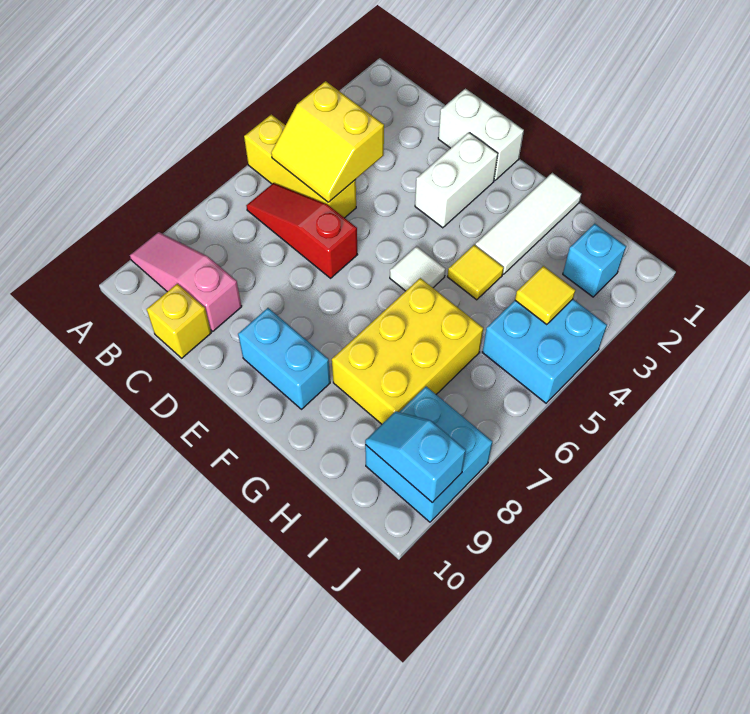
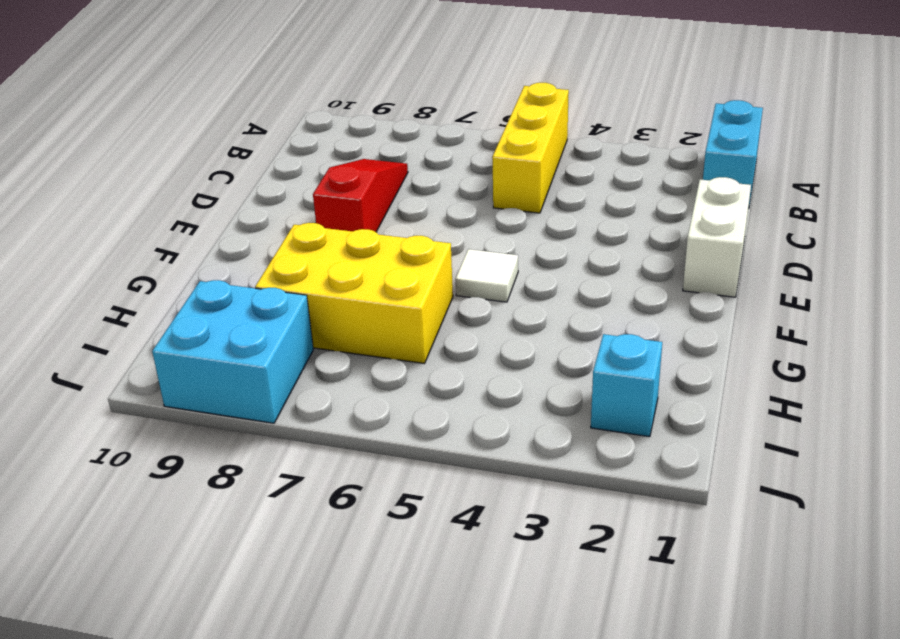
cyan brick A1:B1 level 1 -> cyan brick E9:F9 level 1
red slope C8:E8 level 1 top E -> red slope B6:D6 level 1 top D
none -> pink slope A9:C9 level 1 top C
none -> yellow brick C10 level 1
none -> white brick E2:E3 level 1

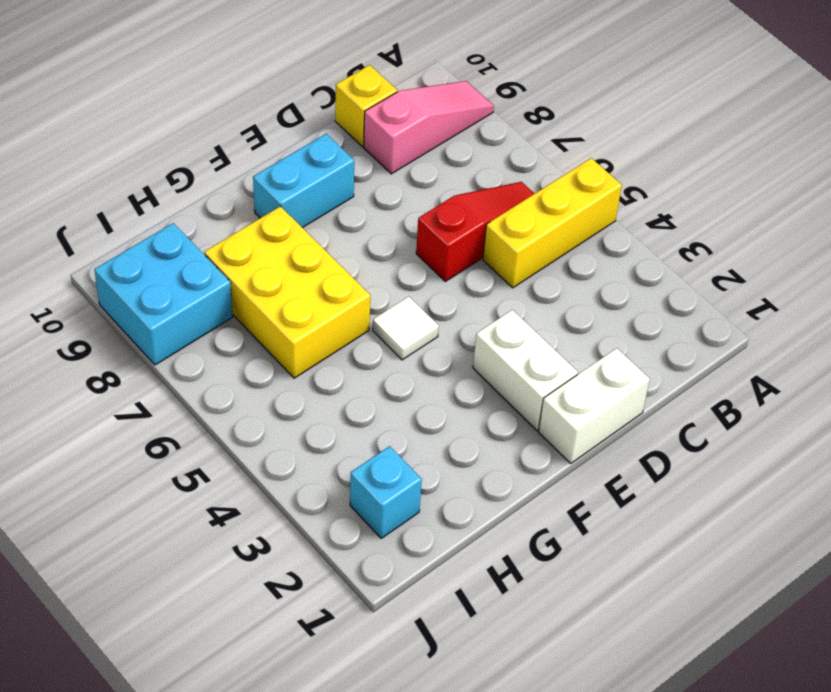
none -> white tile G1:G3 level 1
none -> yellow tile G4 level 1
none -> cyan brick I4:J5 level 1

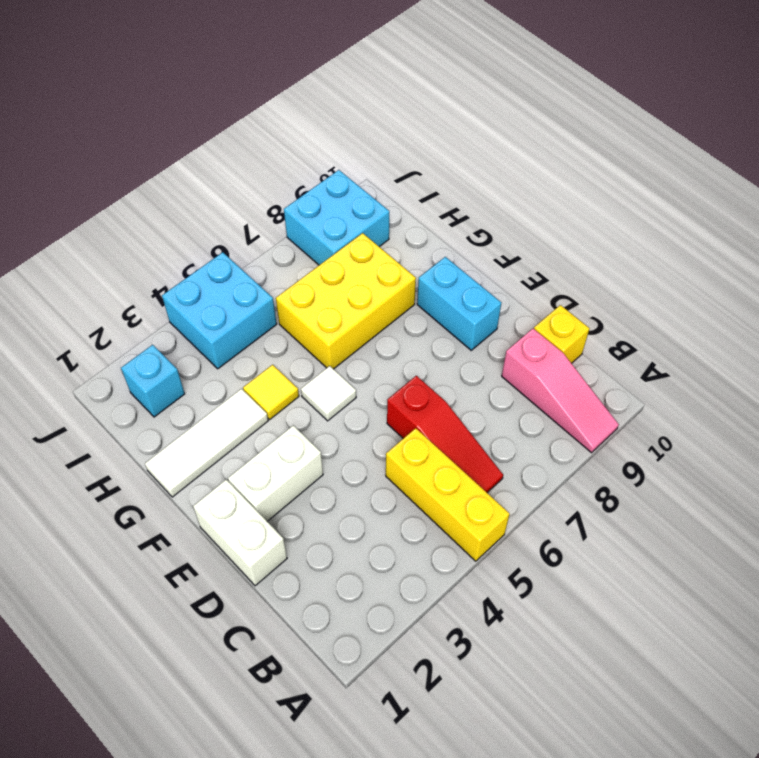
none -> yellow slope B4:C5 level 2 top 4
none -> yellow tile I4 level 2
none -> cyan slope I9:J9 level 2 top J

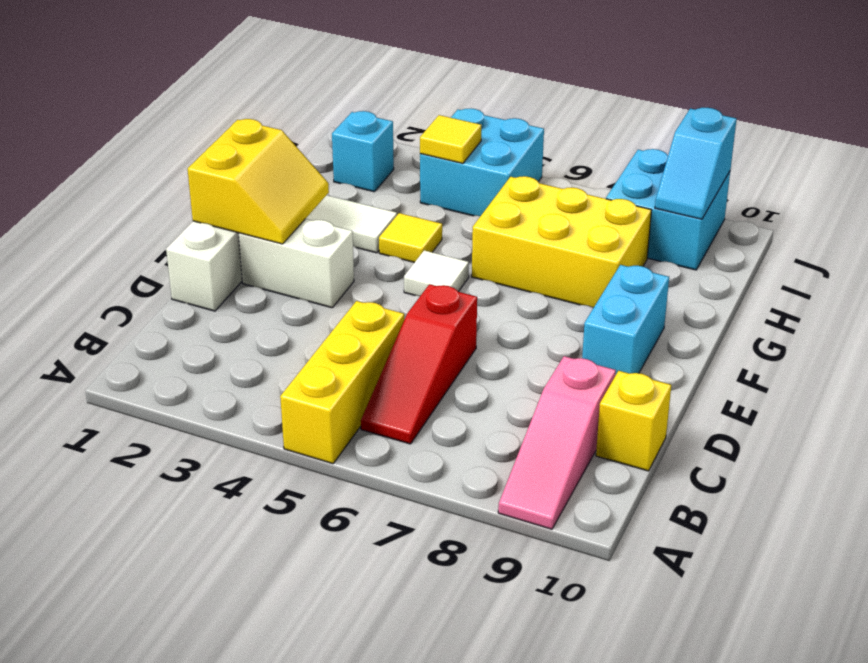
yellow slope E1:F2 level 2 top 1 -> yellow slope B4:C5 level 2 top 4

